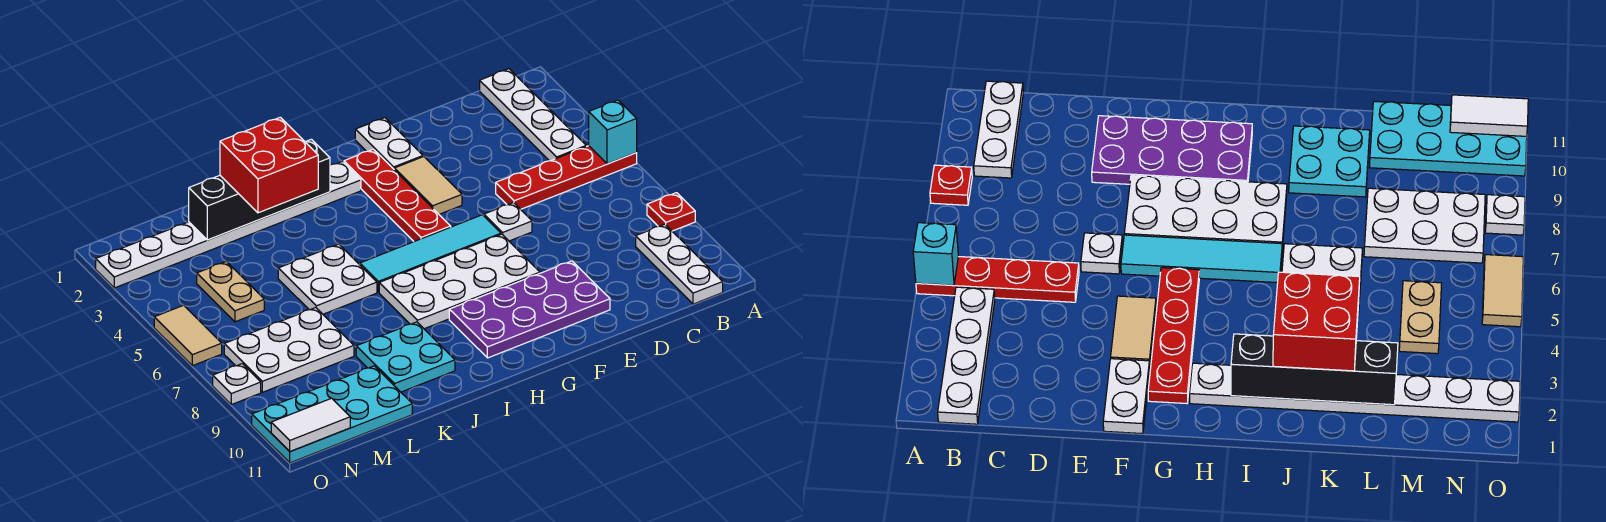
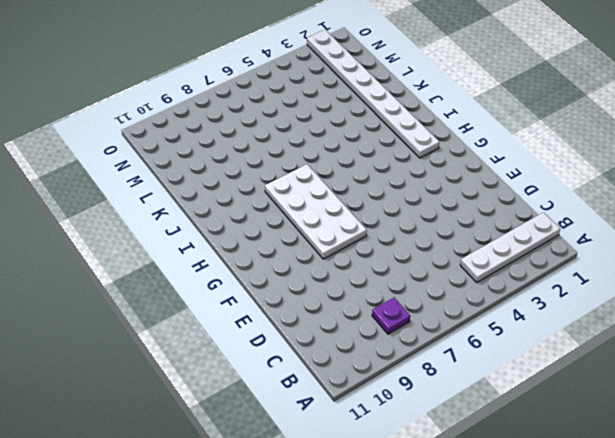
purple plate B8 level 1 -> none
none -> red plate A5:D5 level 1
none -> red plate A8 level 1
none -> white plate B9:B11 level 1

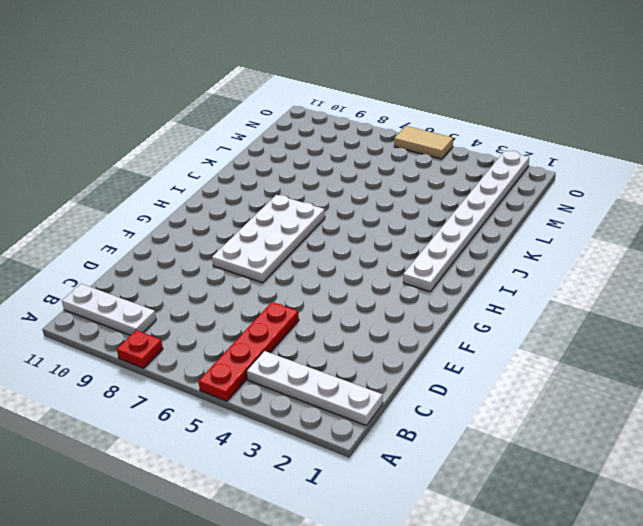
none -> white plate E6 level 1
none -> purple plate E9:H10 level 1
none -> white plate F1:F2 level 1

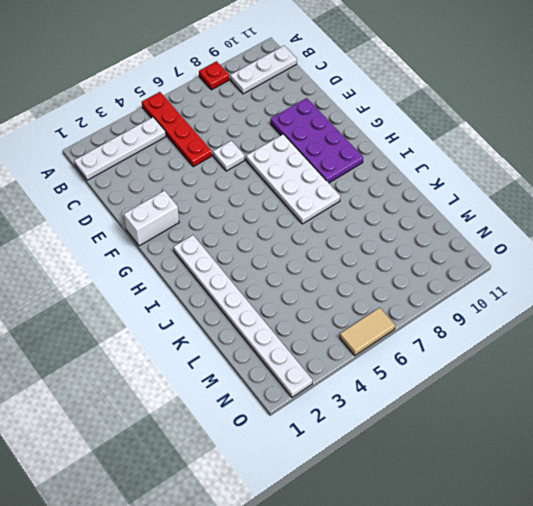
white brick F1:F2 level 1 -> white plate F1:F2 level 1
none -> tan tile F3:F4 level 1
none -> cyan tile F6:I6 level 1
none -> red plate G2:G5 level 1

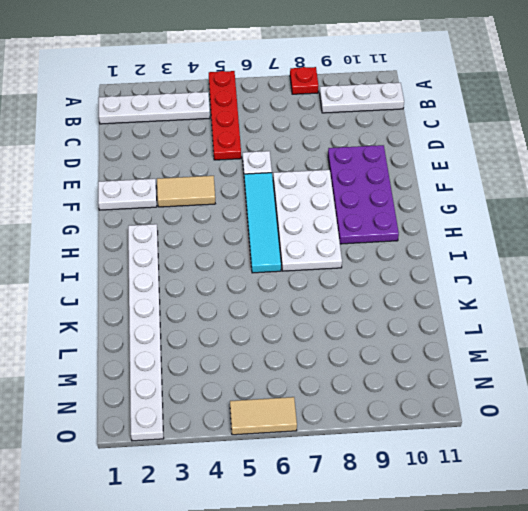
none -> red plate G2:G5 level 1
none -> white plate J5:K6 level 1
none -> cyan plate J9:K10 level 1

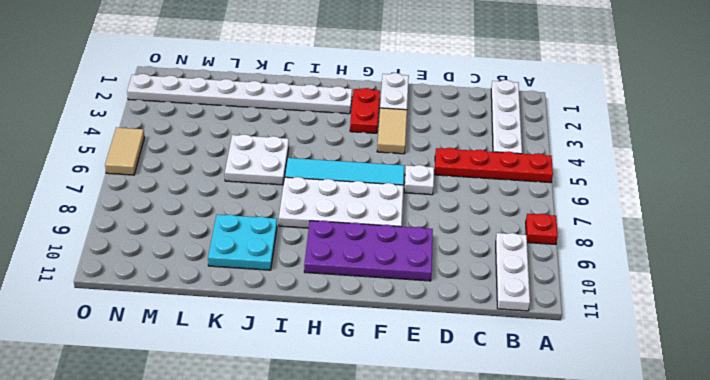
red plate G2:G3 level 1 -> red plate G2:G5 level 1
none -> white plate L7:N8 level 1
none -> cyan plate L10:O11 level 1
none -> tan plate M4:M5 level 1

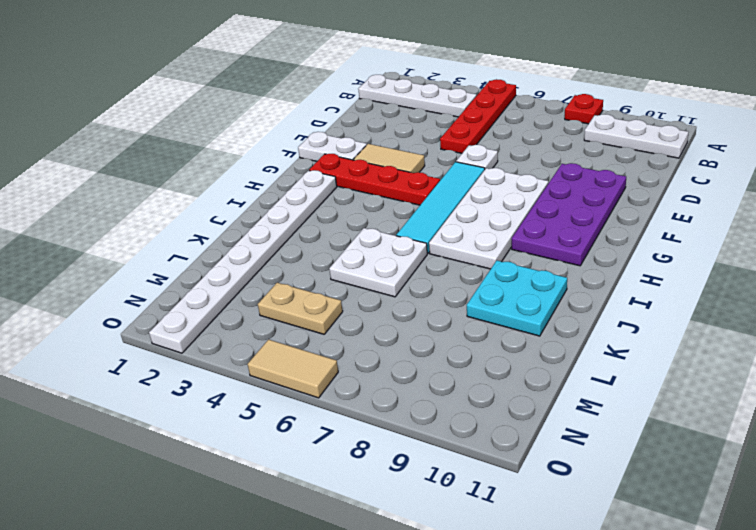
none -> white plate L7:N8 level 1
none -> cyan plate L10:O11 level 1
none -> white plate O8 level 1

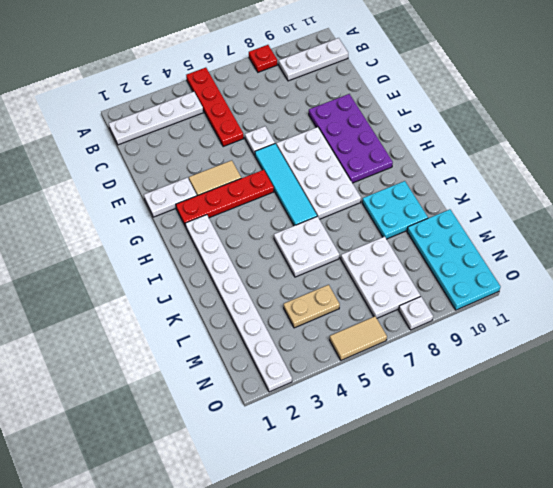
none -> cyan brick A5 level 2
none -> black brick I2:L2 level 2
none -> white tile N11:O11 level 2

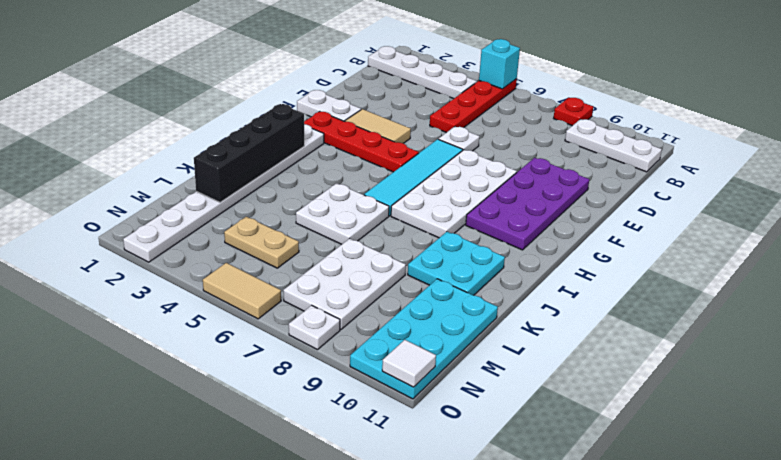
white tile O11 level 2 -> white tile N11:O11 level 2
none -> red brick J2:K3 level 3

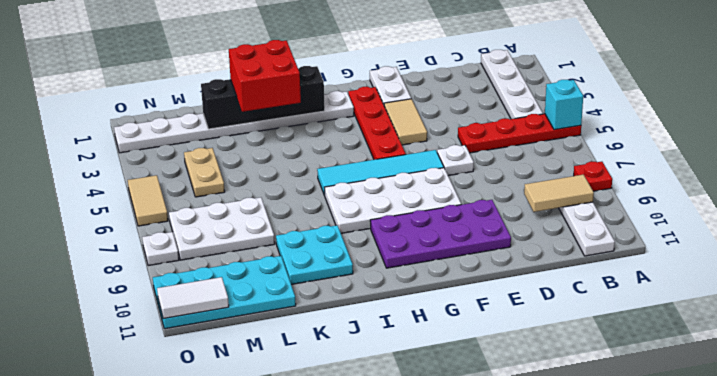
tan tile B9:C9 level 2 -> none
none -> white plate J5:K6 level 1

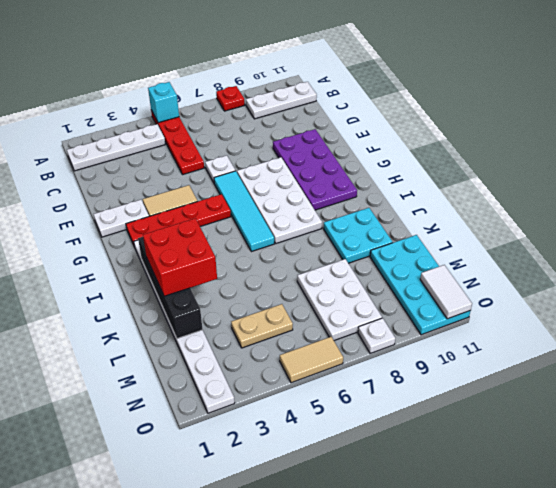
none -> white plate J5:K6 level 1

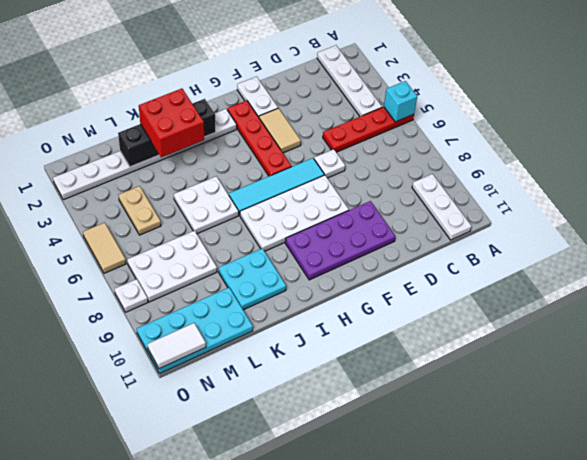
none -> red plate A8 level 1

